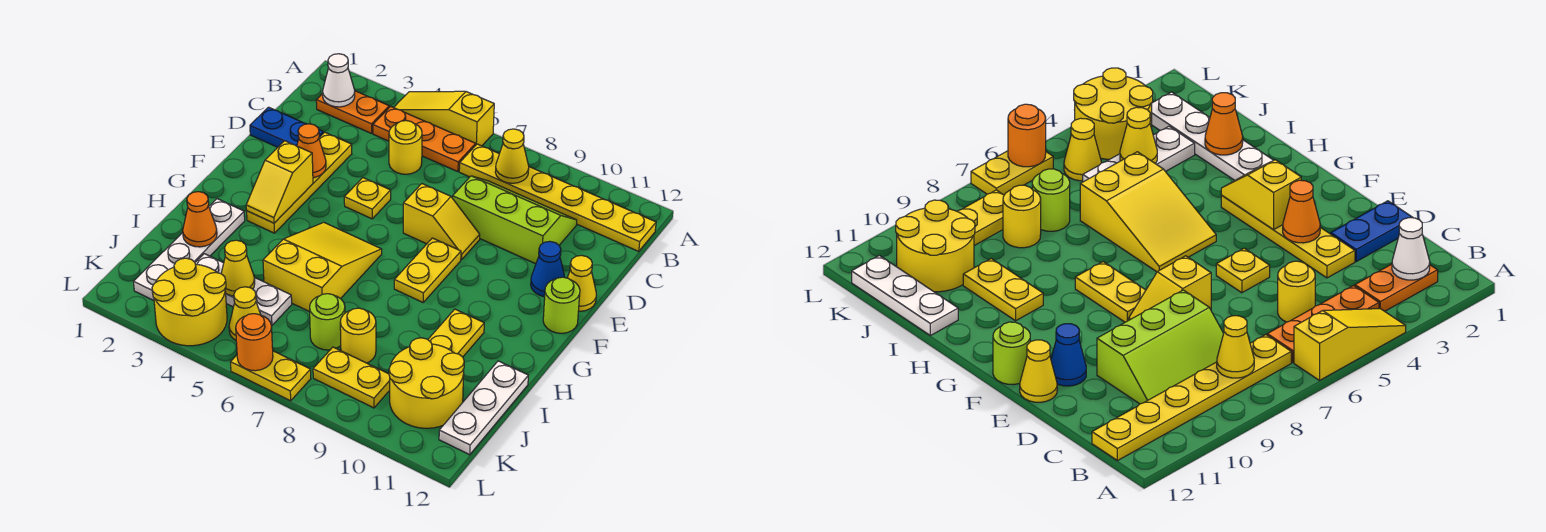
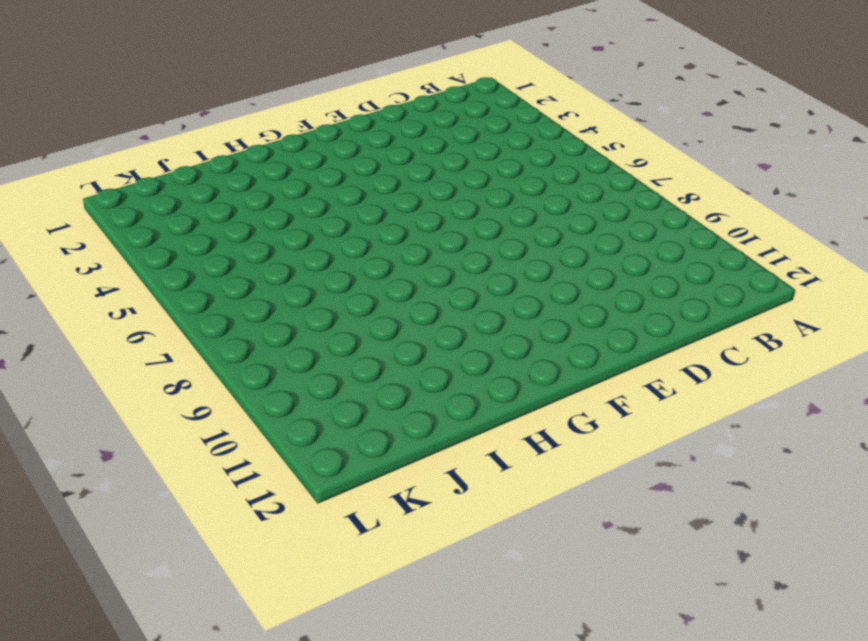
none -> yellow slope A4:A6 level 1 top 6
none -> orange plate B2:B3 level 1
none -> orange plate B4:B6 level 1
none -> yellow plate B7:B12 level 1

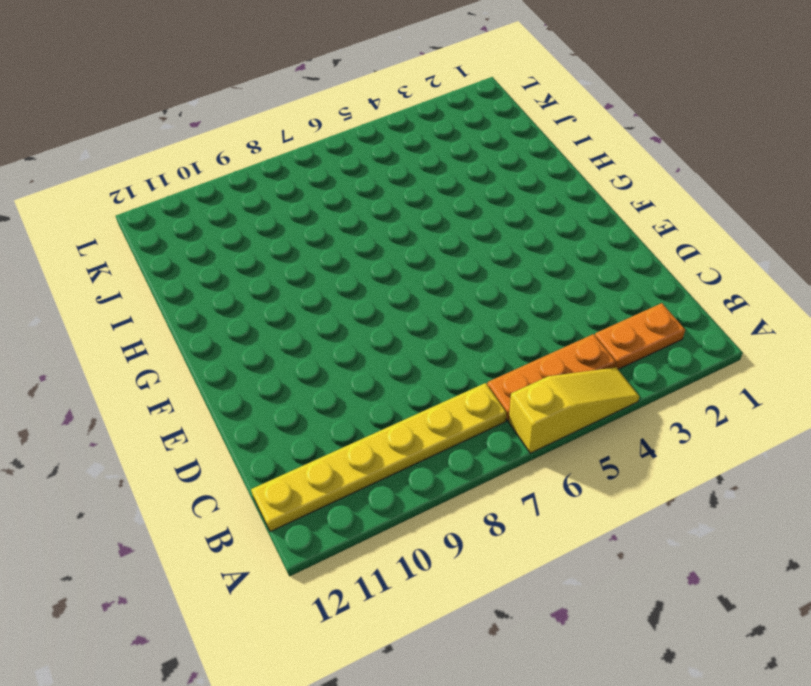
none -> yellow round brick C5 level 1
none -> lime slope C8:D10 level 1 top D
none -> blue plate D1:D2 level 1
none -> yellow plate D3:G3 level 1

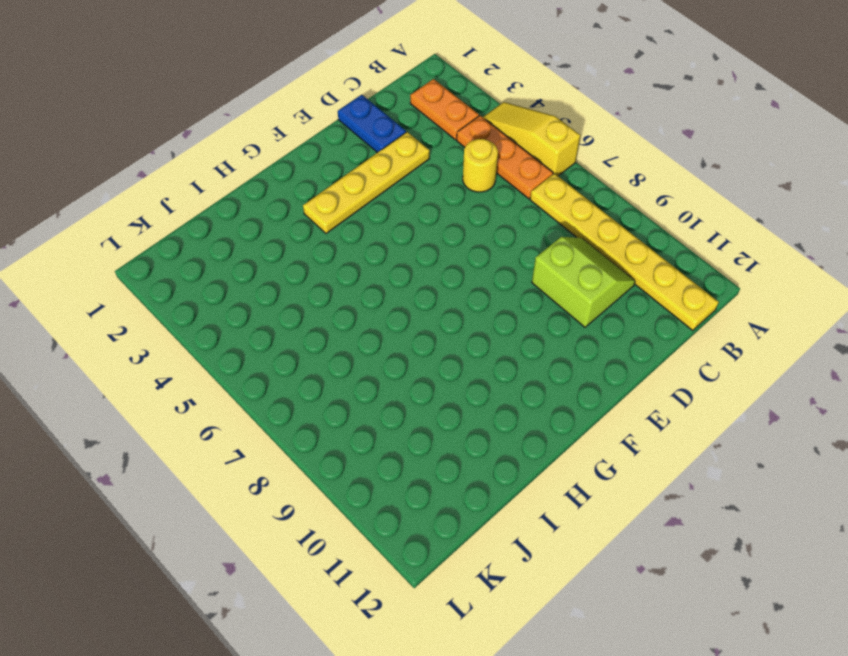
lime slope C9:D10 level 1 top D -> lime slope C8:D10 level 1 top D
none -> yellow plate E5 level 1
none -> yellow slope E7:E8 level 1 top 7
none -> blue cone E11 level 1
none -> yellow cone E12 level 1

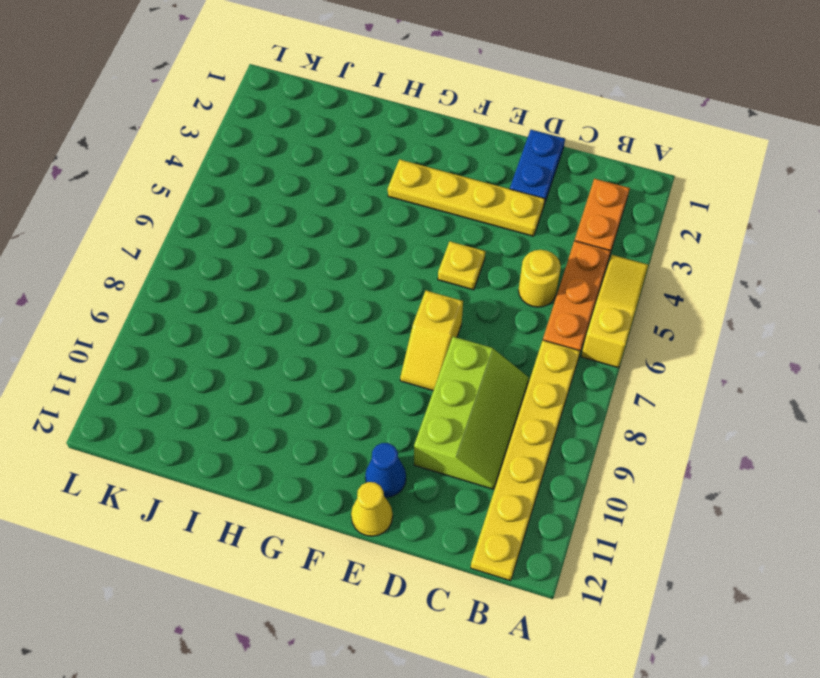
none -> yellow plate F8:G8 level 1
none -> lime round brick F12 level 1
none -> yellow slope G5:I6 level 1 top I
none -> white plate H2:K2 level 1

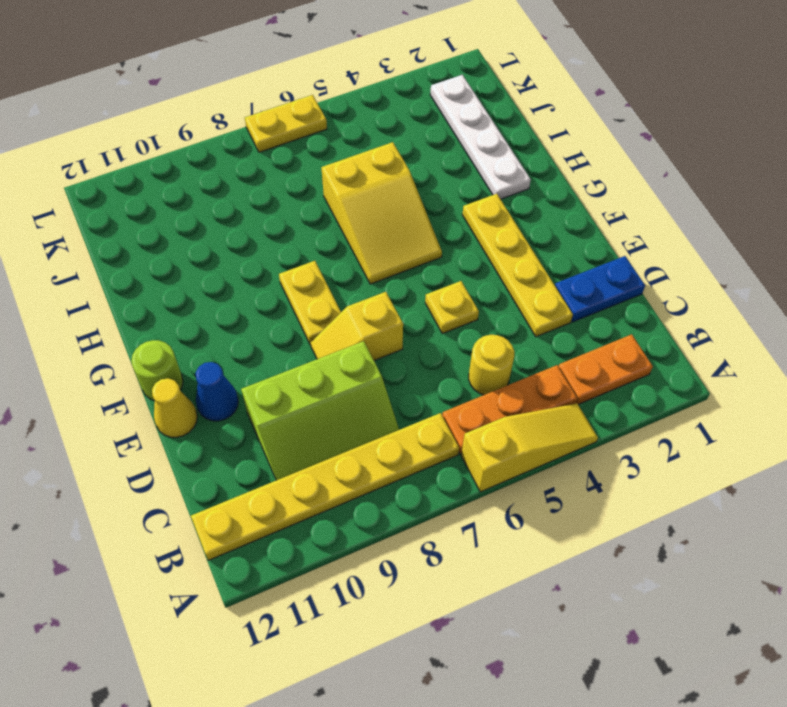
none -> yellow plate H10:I10 level 1
none -> white plate I12:K12 level 1
none -> white plate J3:J5 level 1
none -> lime round brick J7 level 1

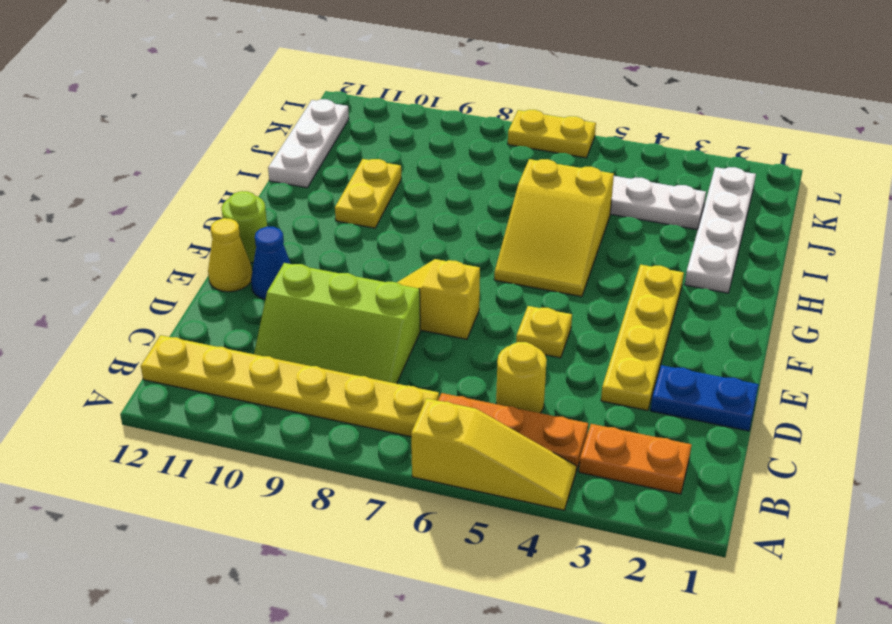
none -> yellow plate F8:G8 level 1
none -> lime round brick J7 level 1
none -> yellow round brick J8 level 1
none -> yellow round brick J10:K11 level 1

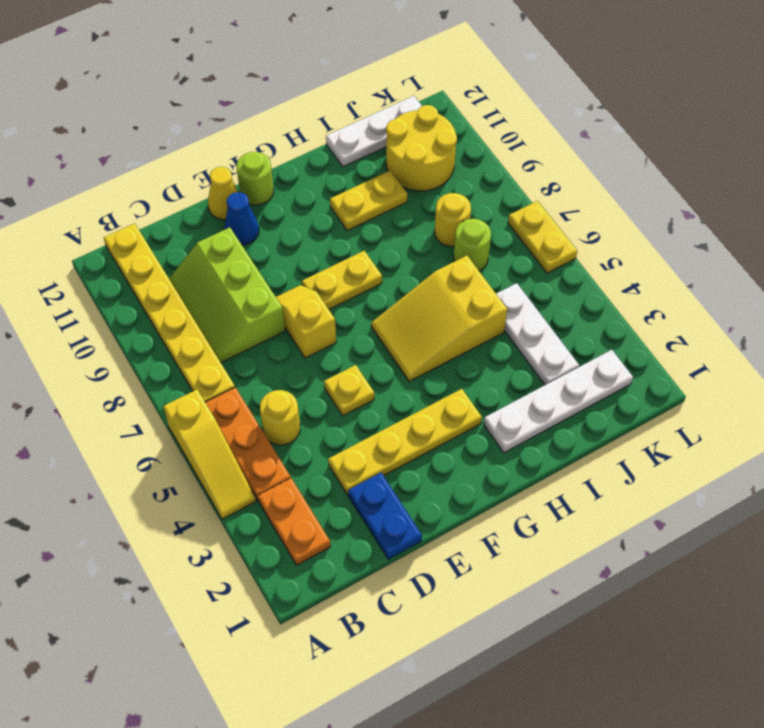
none -> yellow round brick K3:L4 level 1
none -> yellow cone K5 level 1
none -> yellow plate K8:K9 level 1
none -> white cone B2 level 2

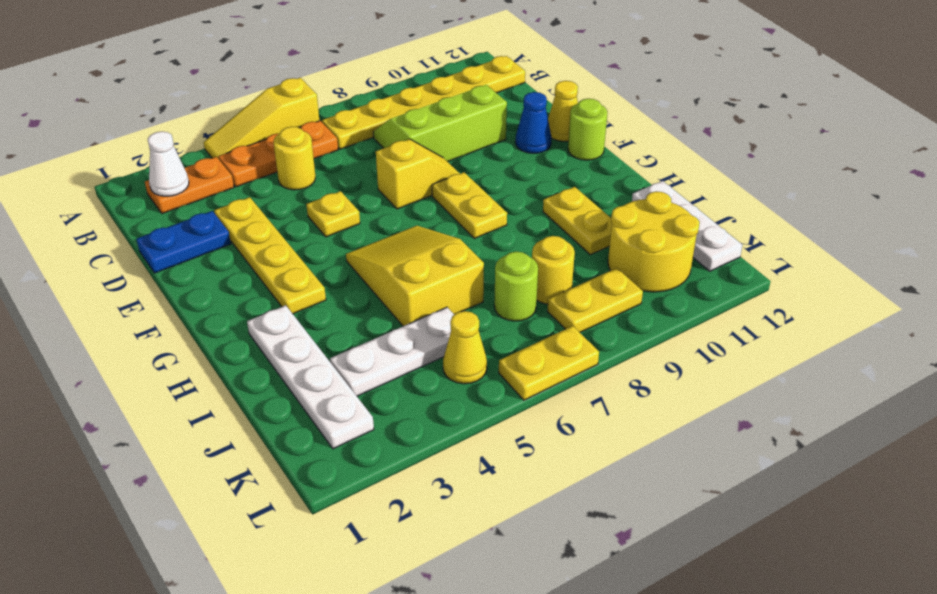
none -> yellow round brick K3:L4 level 1
none -> yellow cone B8 level 2
none -> orange cone E3 level 2
none -> yellow slope F3:G3 level 2 top F

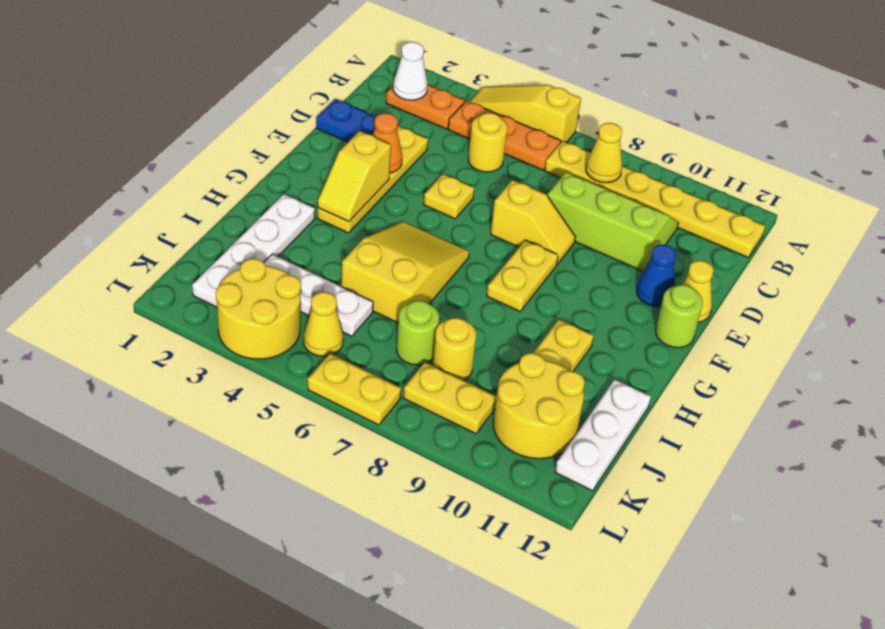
none -> orange cone I2 level 2
none -> yellow cone J4 level 2
none -> orange round brick L6 level 2

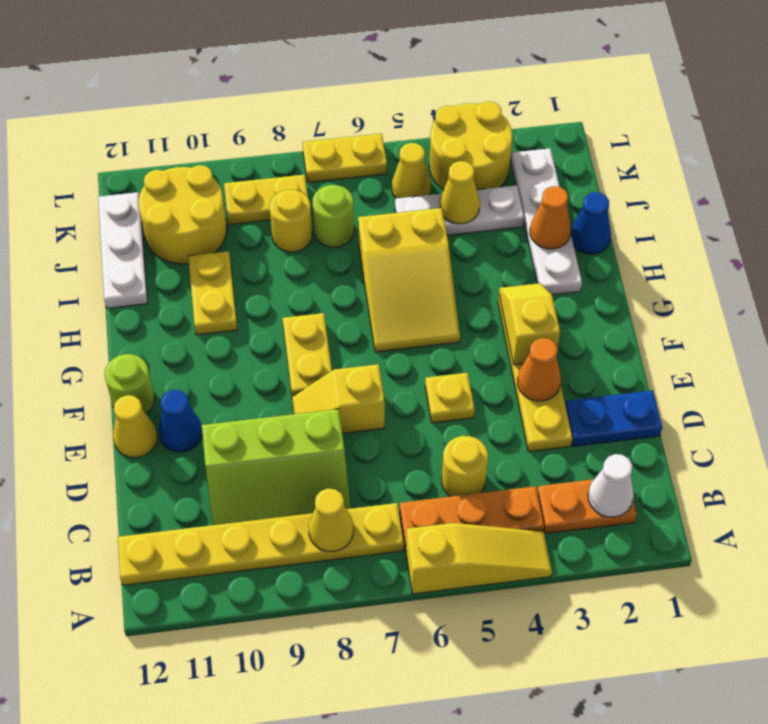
blue cone I1 level 1 -> none
none -> orange round brick L6 level 2

